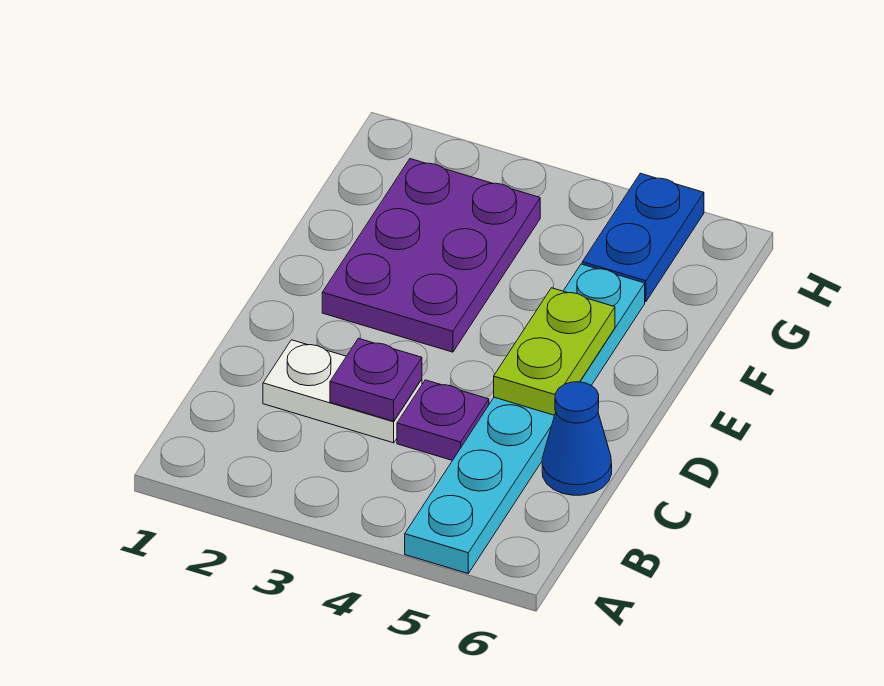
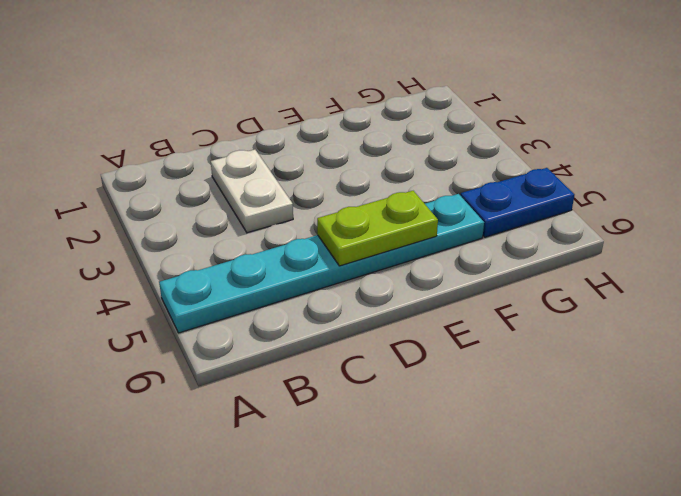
none -> purple plate C4 level 1
none -> blue cone C6 level 1

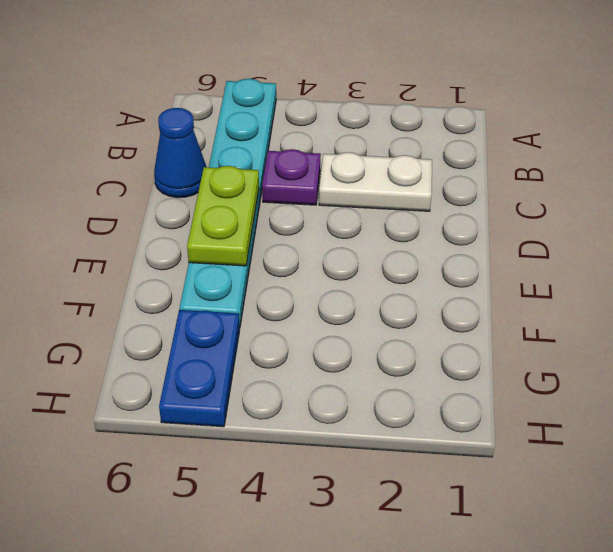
none -> purple plate E2:G3 level 1
none -> purple plate C3 level 2

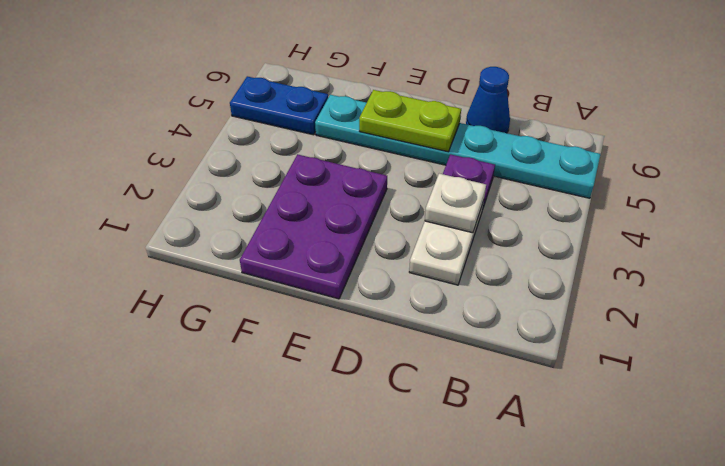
white plate C3 level 2 -> purple plate C3 level 2
purple plate E1:F3 level 1 -> purple plate E2:G3 level 1

